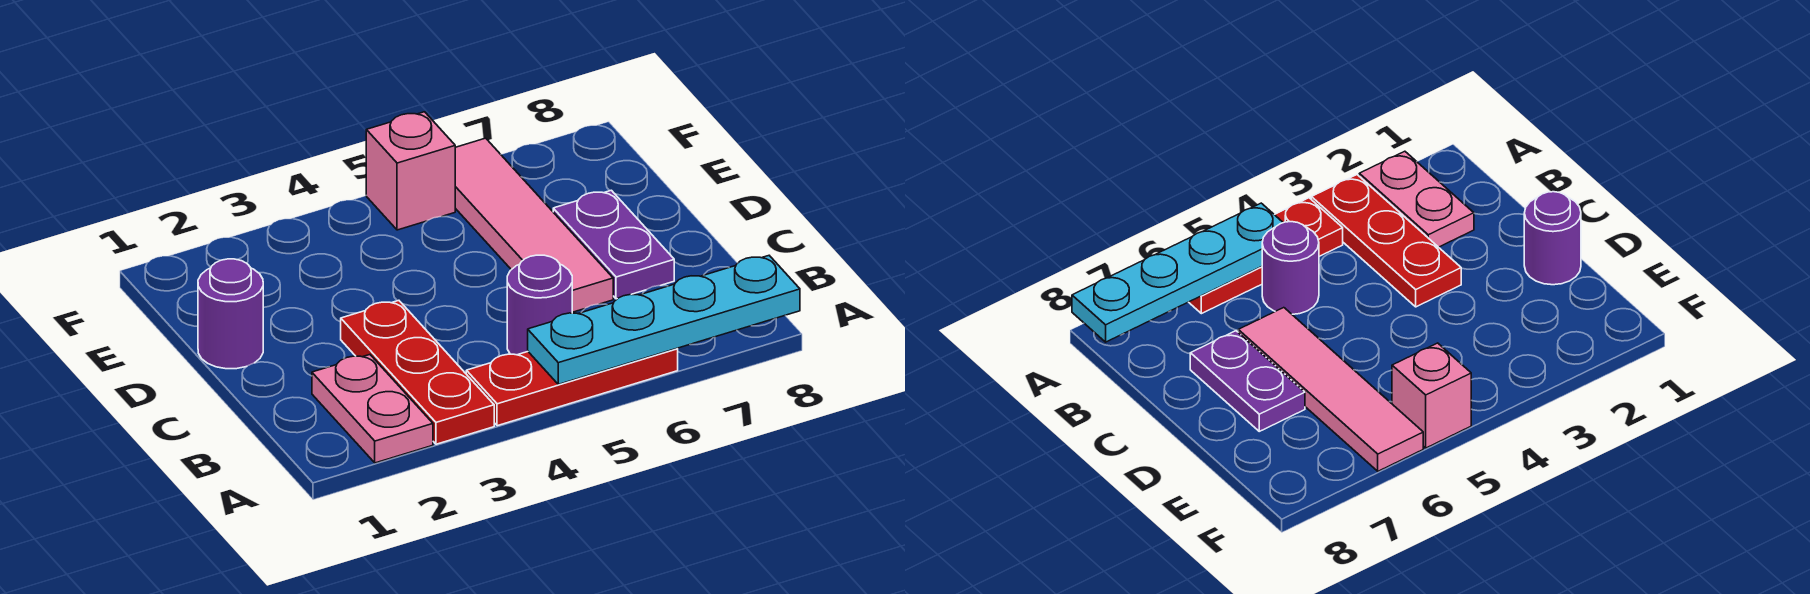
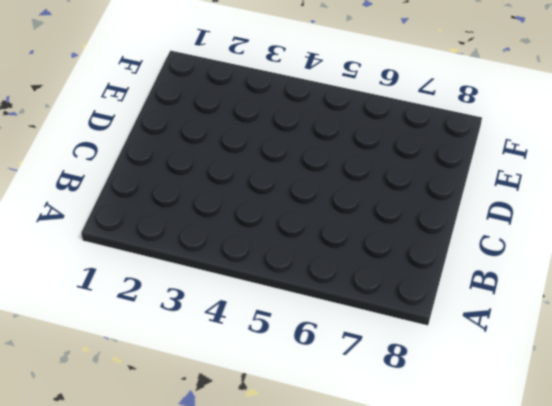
none -> pink plate A2:B2 level 1
none -> red plate A3:C3 level 1

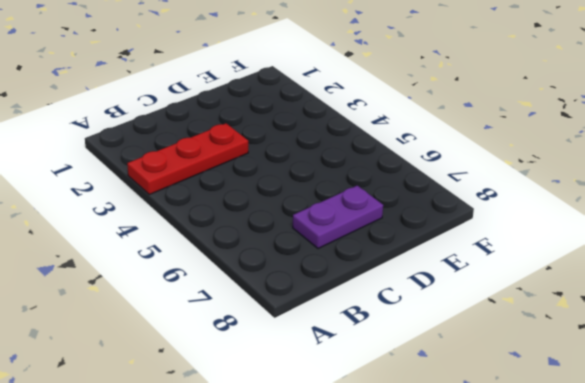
none -> pink plate A2:B2 level 1
none -> red plate A4:A6 level 1

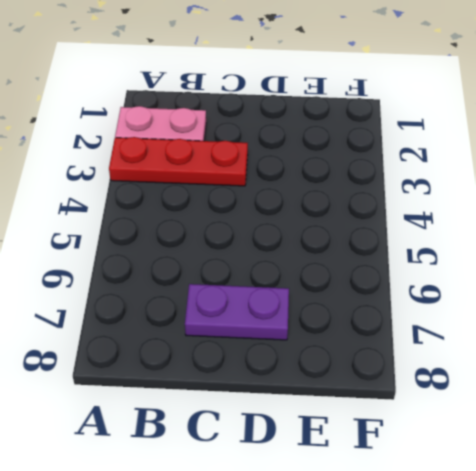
none -> red plate A4:A6 level 1
none -> purple round brick B5 level 1

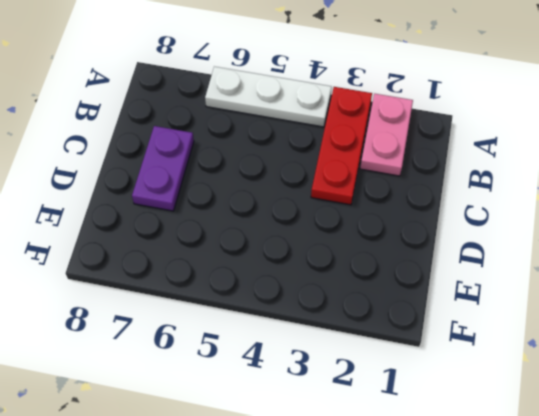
white plate A4:A6 level 1 -> red plate A4:A6 level 1
none -> purple round brick B5 level 1
none -> pink tile C6:F6 level 1

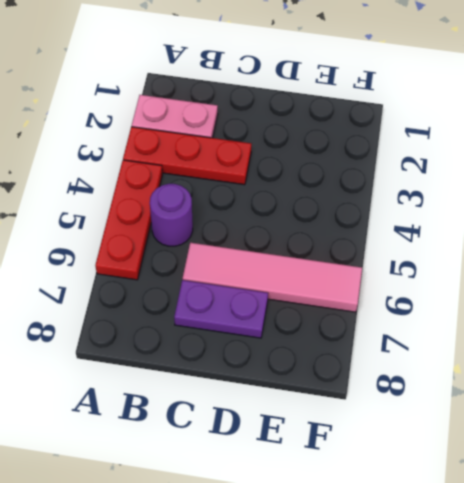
none -> purple round brick D1 level 1
none -> pink brick F5 level 1

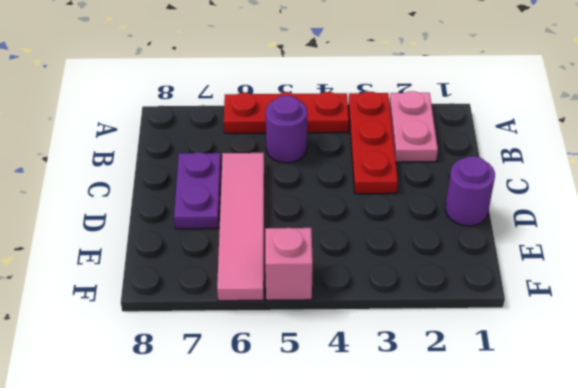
none -> cyan plate A5:A8 level 2

